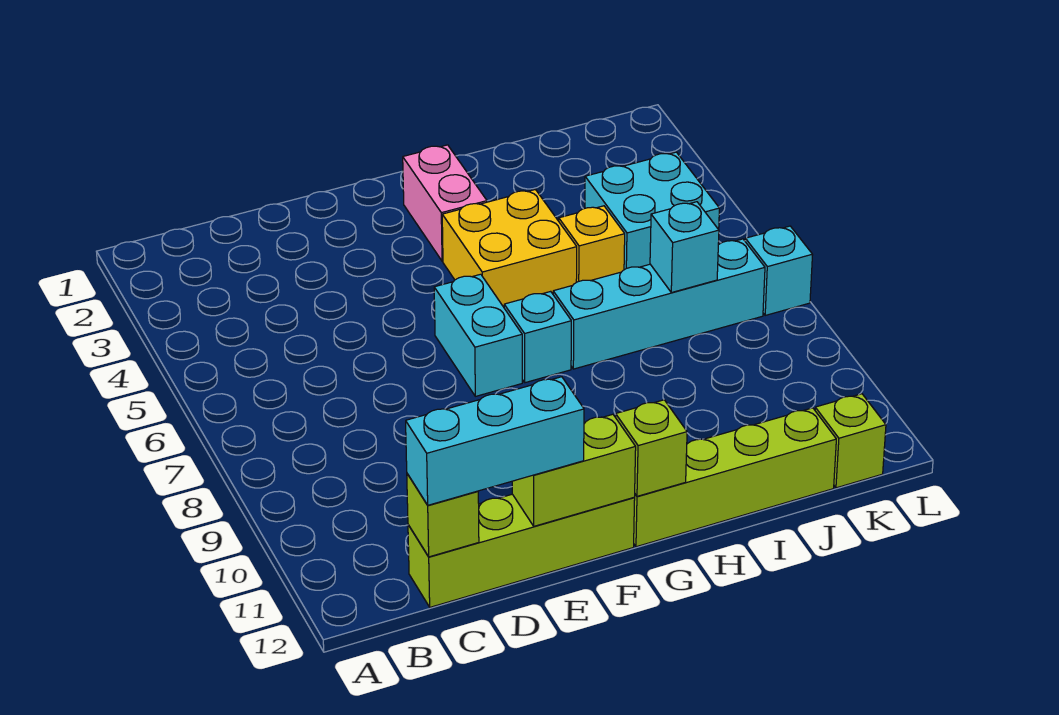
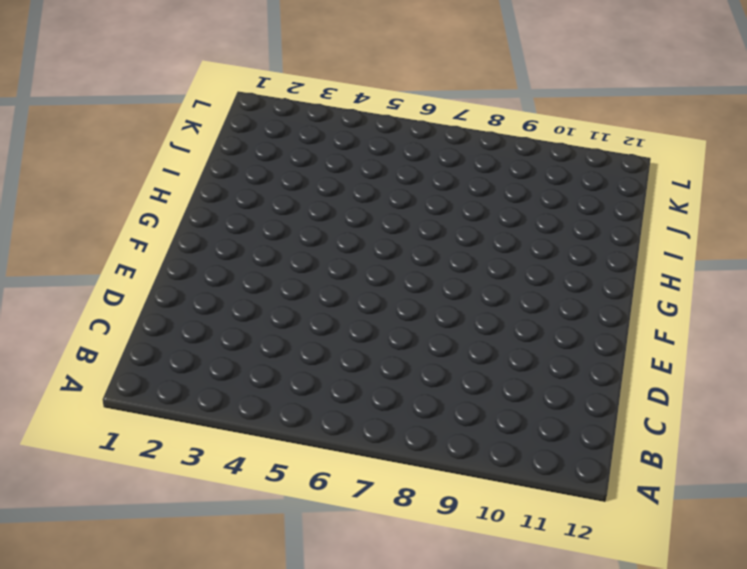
none -> lime brick C12:F12 level 1
none -> cyan brick F6:F7 level 1
none -> pink brick G2:G3 level 1

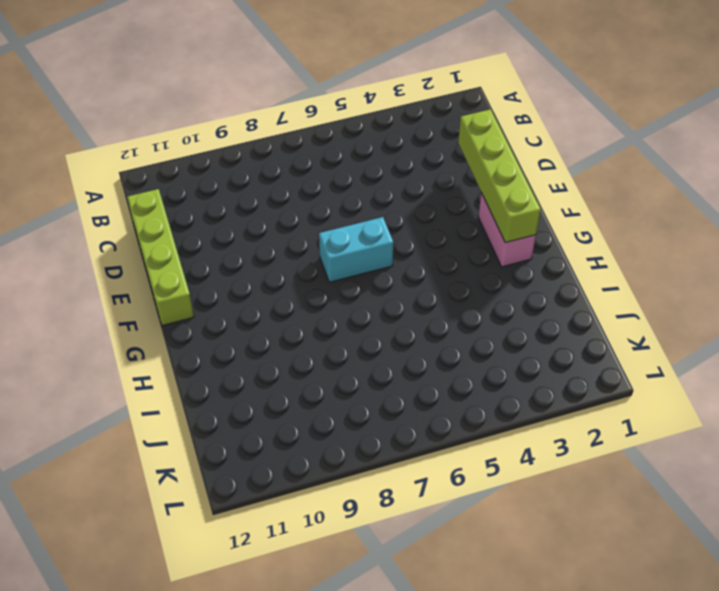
lime brick D2:G2 level 2 -> lime brick G12:J12 level 1
pink brick F2:G2 level 1 -> pink brick G2:G3 level 1
none -> yellow brick G4:H5 level 1
none -> cyan brick G7 level 1
none -> cyan brick H7:K7 level 1

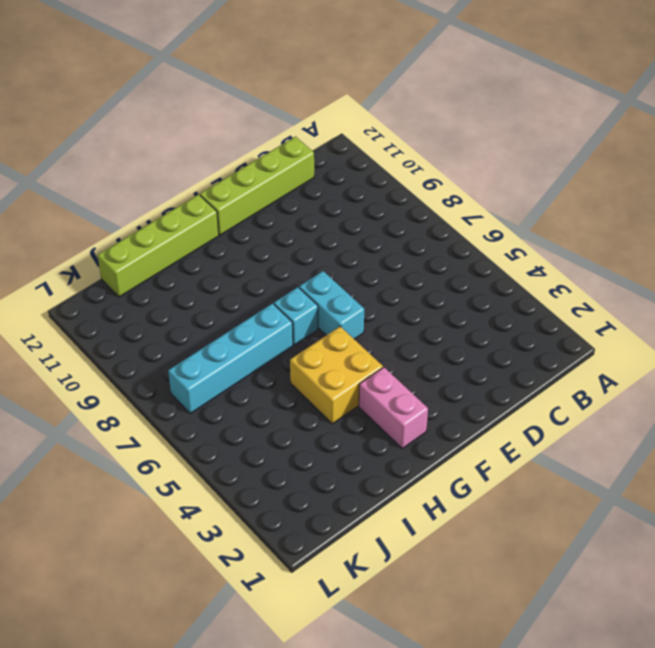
none -> yellow brick I5 level 1
none -> cyan brick J4:K5 level 1
none -> lime brick K12 level 1

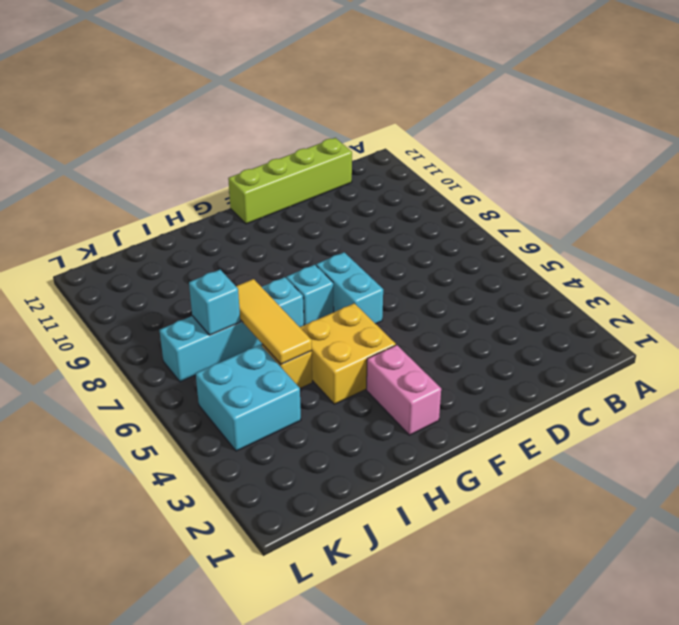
yellow tile I5:I7 level 2 -> none
none -> lime brick G12:J12 level 1
none -> lime brick K12 level 1
none -> cyan brick L7 level 1

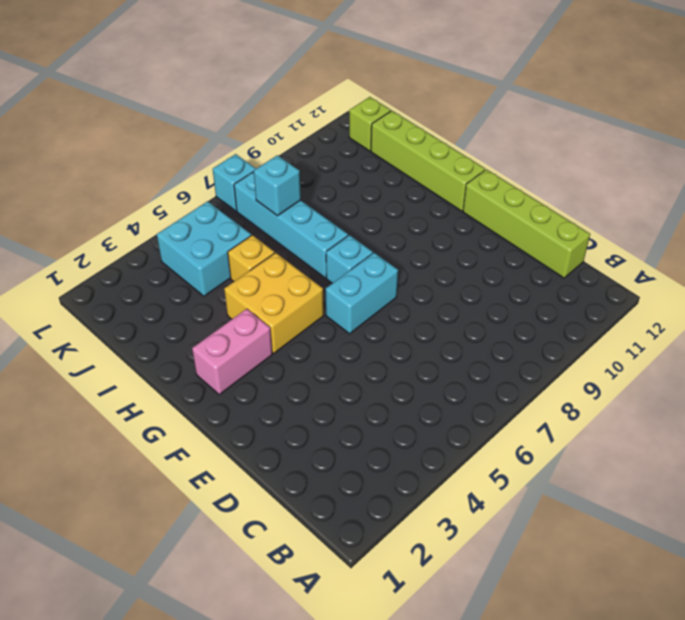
none -> lime brick C12 level 2
none -> lime brick E12:F12 level 2
none -> lime brick G12 level 2

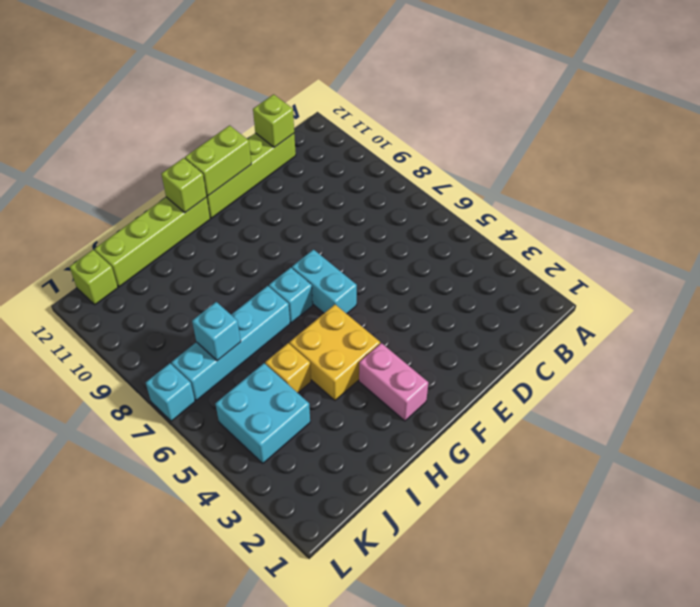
none -> cyan brick C12:E12 level 3

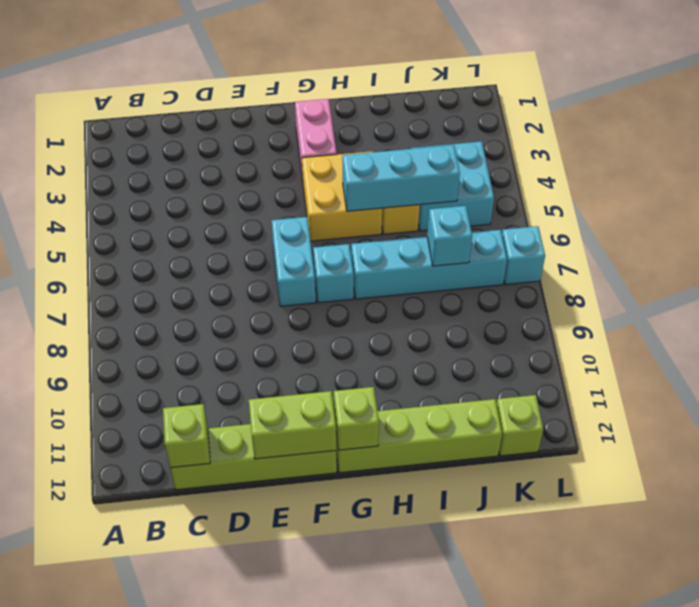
cyan brick H5:J5 level 2 -> cyan brick C12:E12 level 3

